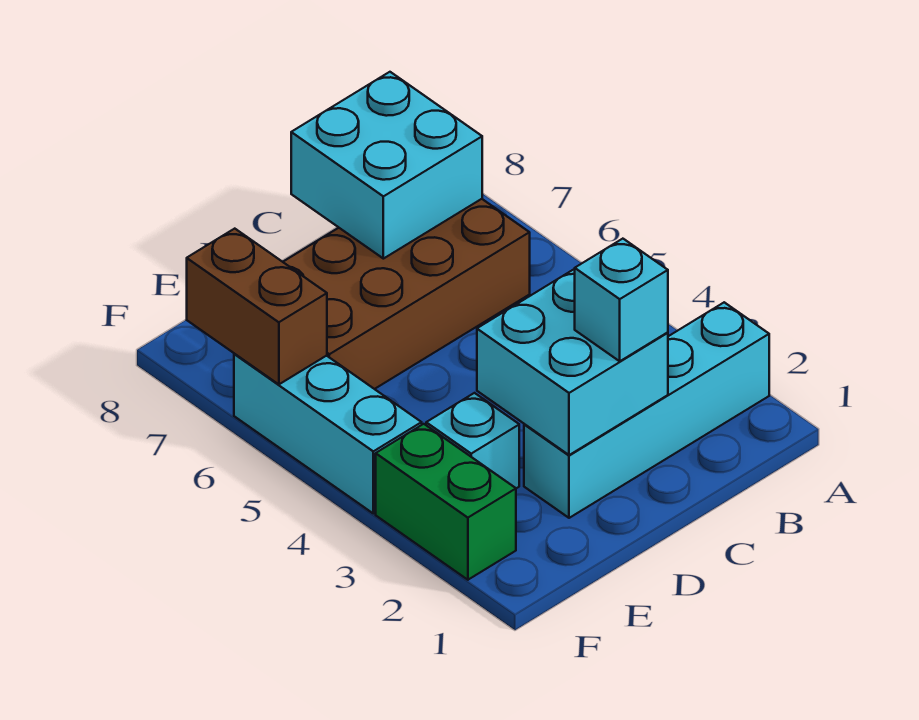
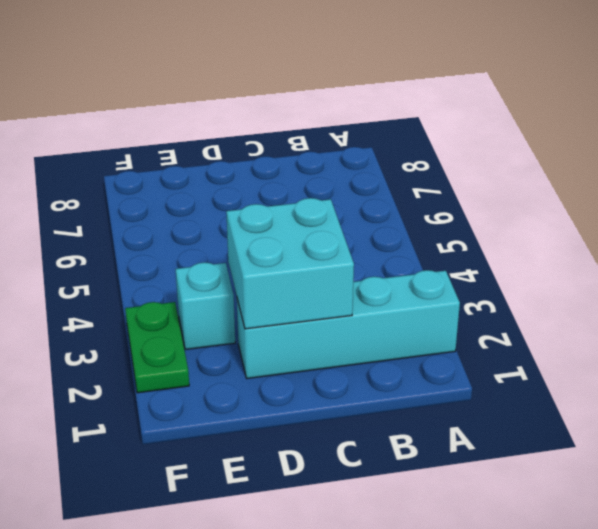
green plate F2:F3 level 1 -> green brick F2:F3 level 1
none -> brown brick B6:E7 level 1
none -> cyan brick F4:F6 level 1

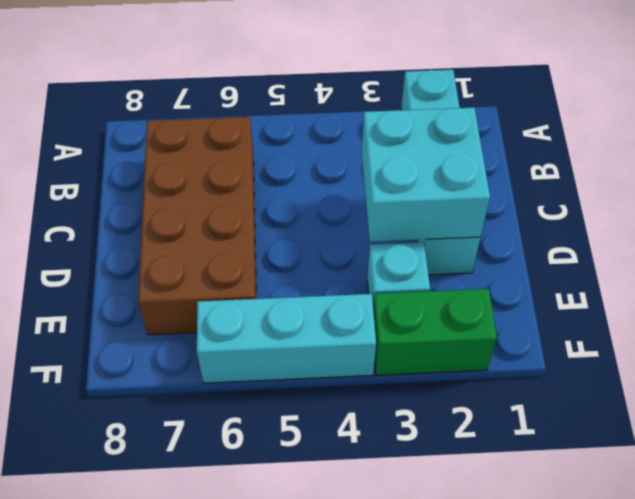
none -> cyan brick B7:C8 level 2
none -> brown brick F6:F7 level 2

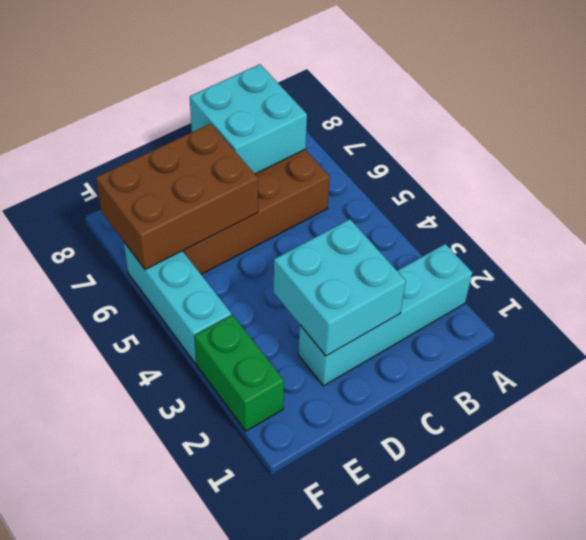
brown brick D6:F7 level 2 -> brown brick F6:F7 level 2
none -> cyan brick E3 level 1
none -> cyan brick C2 level 3

